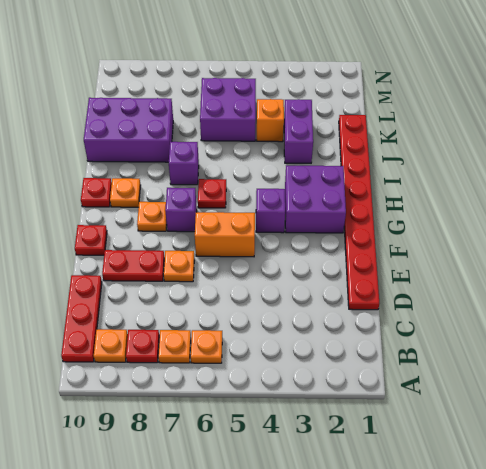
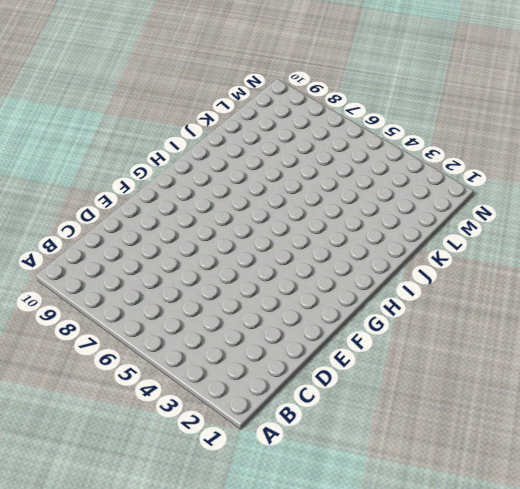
none -> orange plate B6 level 1
none -> orange plate B7 level 1
none -> red plate B8 level 1

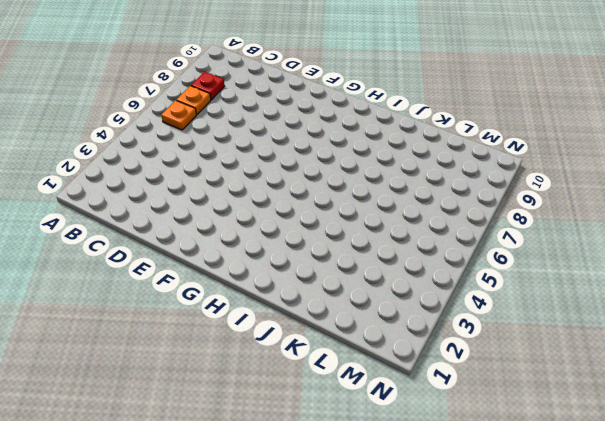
none -> orange plate B9 level 1
none -> red plate B10:D10 level 1
none -> red plate D1:K1 level 1

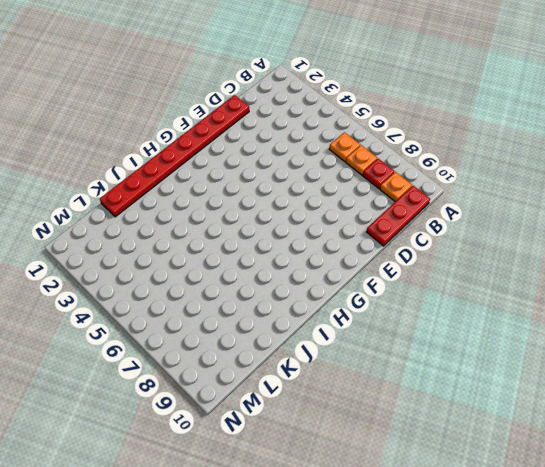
none -> orange plate E7 level 1
none -> red plate E8:E9 level 1
none -> orange brick F5:F6 level 1

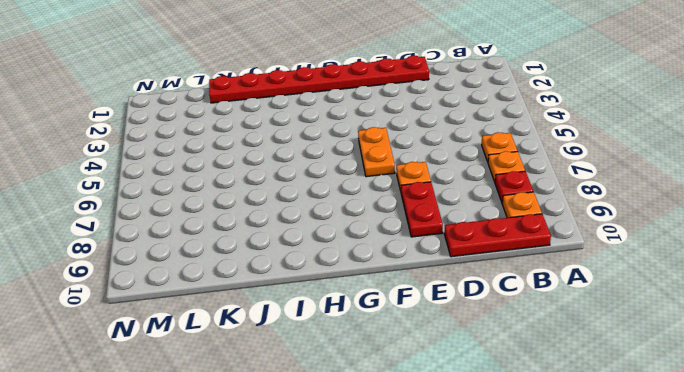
orange plate F5:F6 level 1 -> orange brick F5:F6 level 1
none -> red plate F10 level 1
none -> purple brick G2:H3 level 1
none -> purple brick G4 level 1

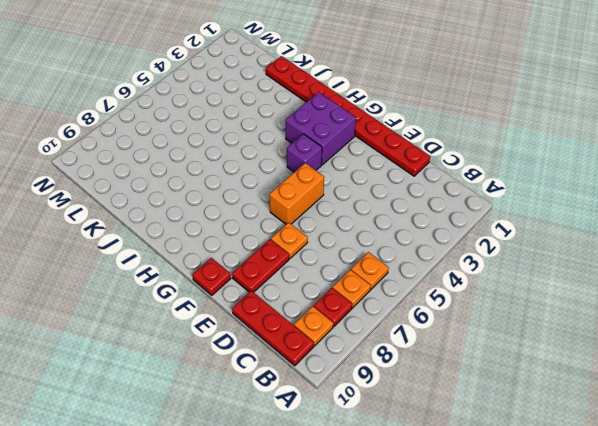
none -> purple brick G7 level 1
none -> orange plate G8 level 1
none -> red plate H6 level 1

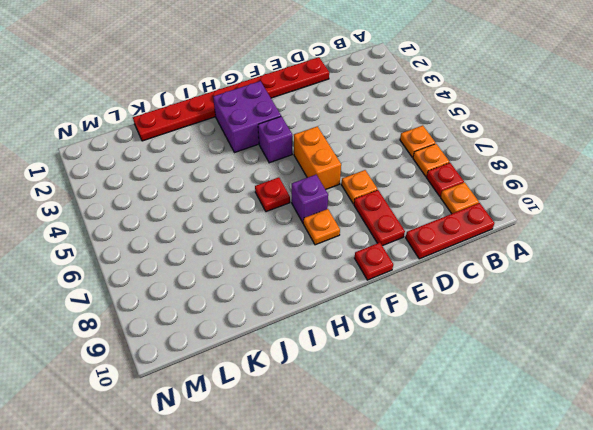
none -> orange plate H9 level 1
none -> red plate H10 level 1
none -> purple brick I7 level 1

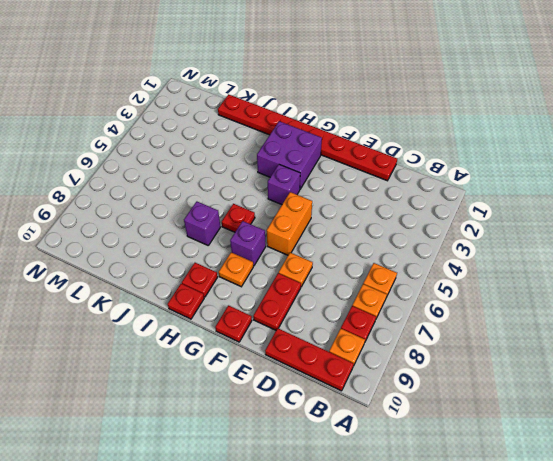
red plate H9 level 1 -> orange plate H9 level 1
none -> purple brick J3:K3 level 1
none -> purple brick J8:K10 level 1
none -> orange brick K4 level 1

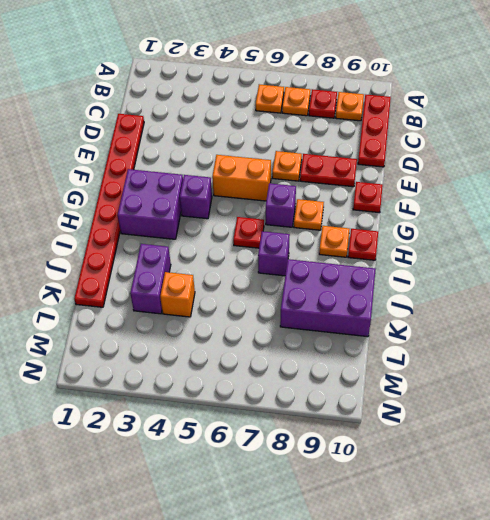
none -> purple brick K5:L6 level 1

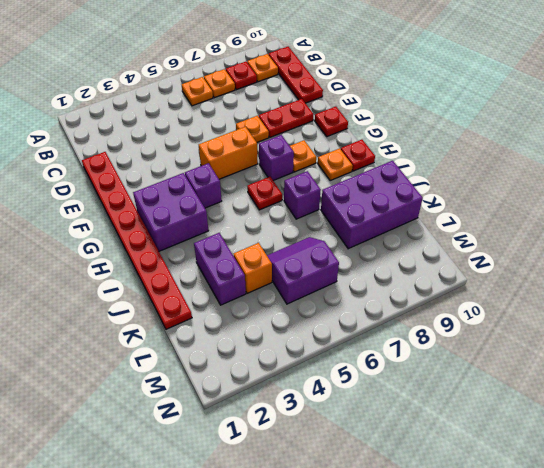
purple slope K5:L6 level 1 top L -> purple brick K5:L6 level 1

